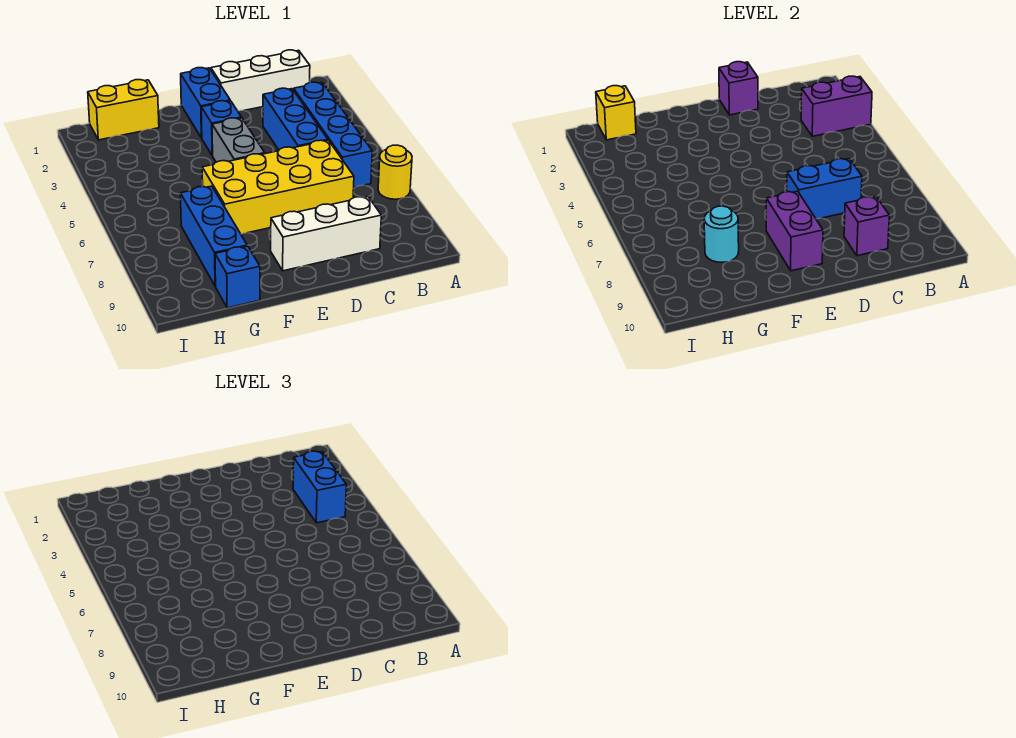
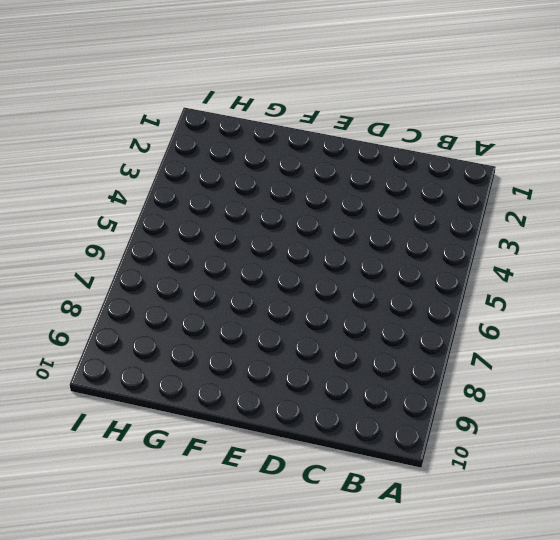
none -> yellow round brick A7 level 1
none -> white brick B1:D1 level 1
none -> blue brick B3:B6 level 1

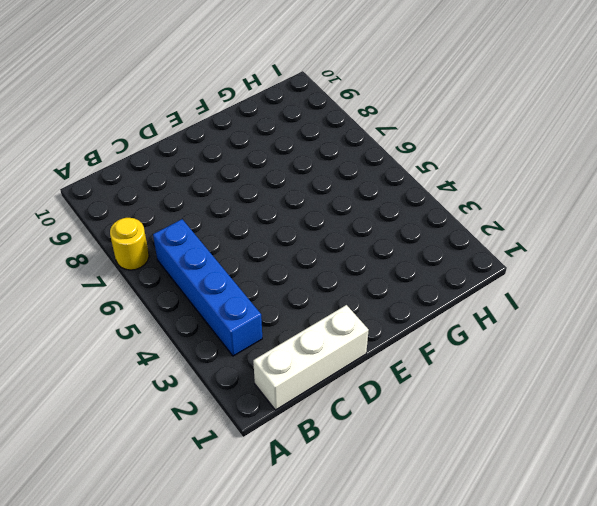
none -> blue brick C3:C5 level 1
none -> yellow brick C6:F7 level 1
none -> white brick C9:E9 level 1

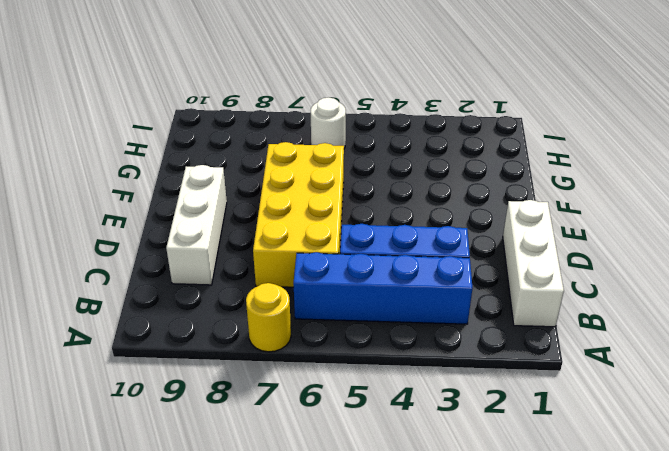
white round brick H6 level 1 -> none
none -> blue brick E1:E2 level 1
none -> blue brick E3 level 1
none -> grey brick E4:E5 level 1

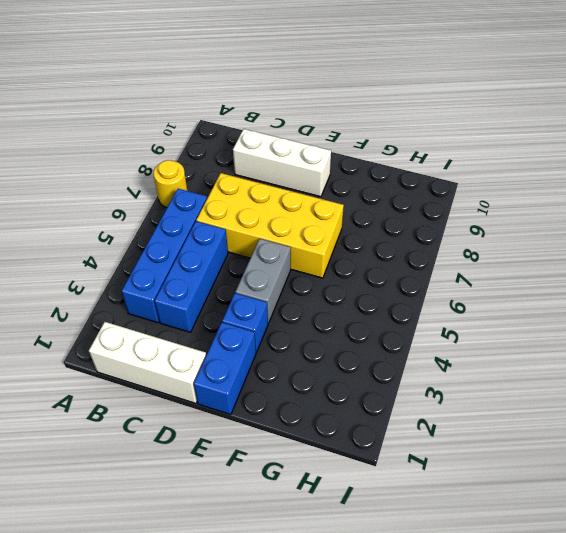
none -> yellow brick G1:H1 level 1
none -> blue brick G7:G9 level 1
none -> blue brick G10 level 1

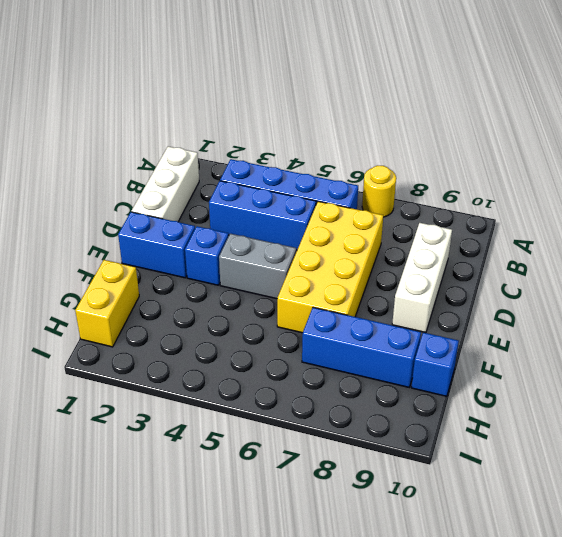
none -> purple brick A3:B3 level 2
none -> blue brick C7:D7 level 2
none -> purple brick C9 level 2

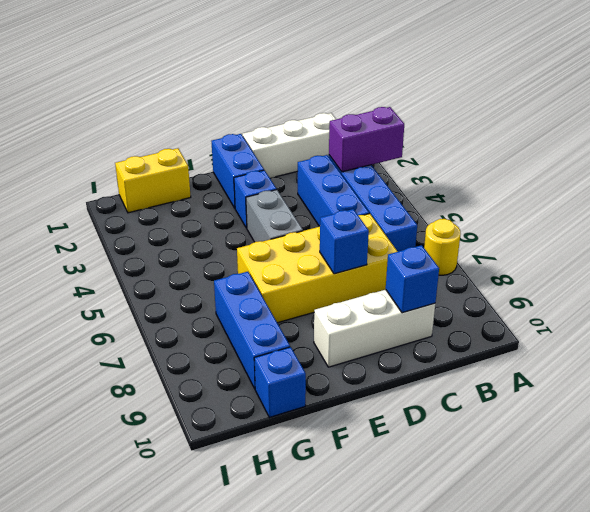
blue brick C9 level 2 -> purple brick C9 level 2
blue brick D7 level 2 -> blue brick C7:D7 level 2
none -> purple brick D1 level 2
none -> purple brick E8:E9 level 2
none -> cyan round brick G8 level 2

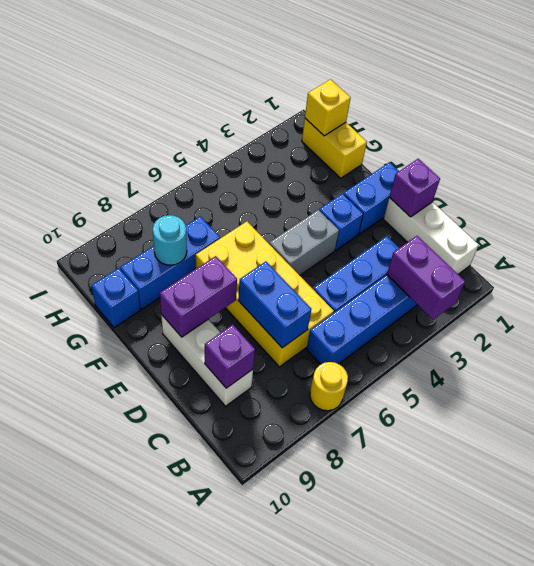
none -> blue brick B3:B4 level 3

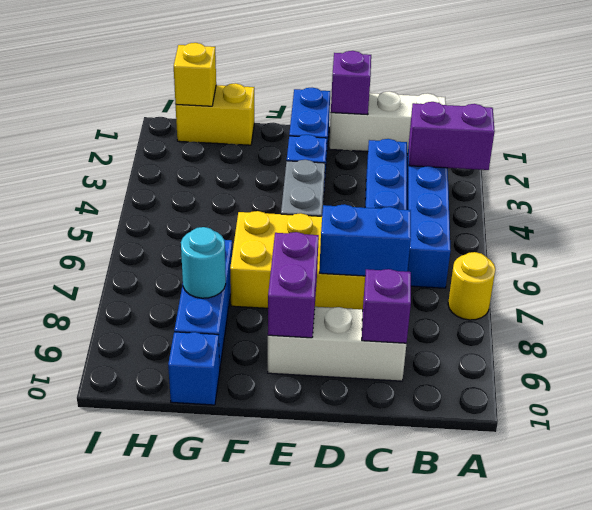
none -> blue brick B3:B4 level 3

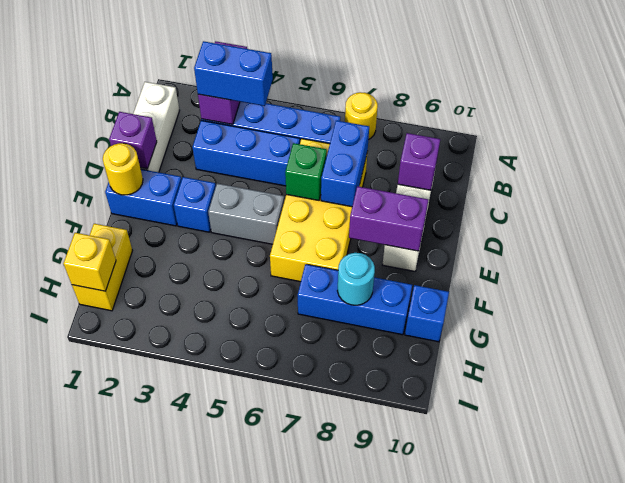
green brick D6 level 2 -> none
yellow round brick E1 level 2 -> none

